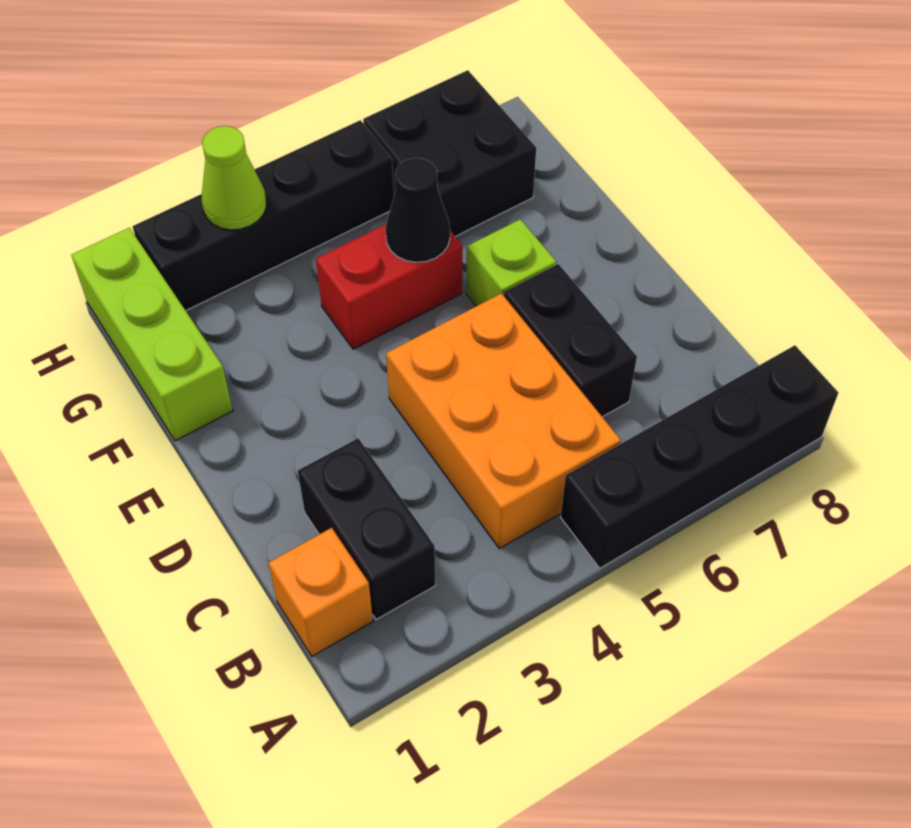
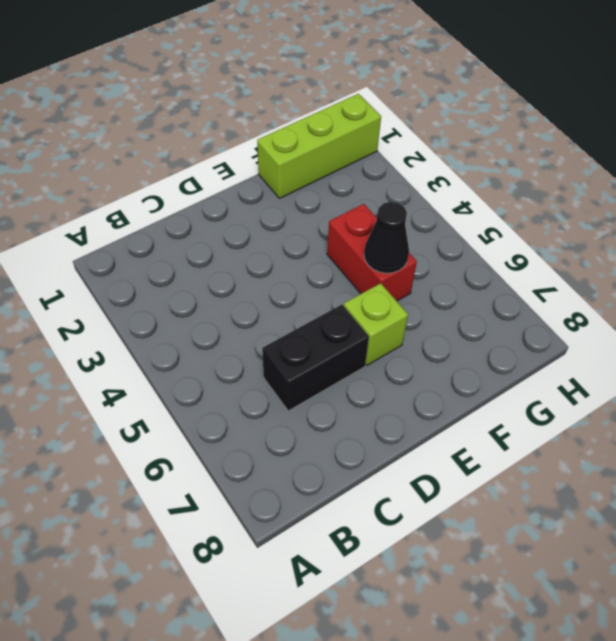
none -> black brick A5:A8 level 1
none -> orange brick B1 level 1
none -> black brick B2:C2 level 1

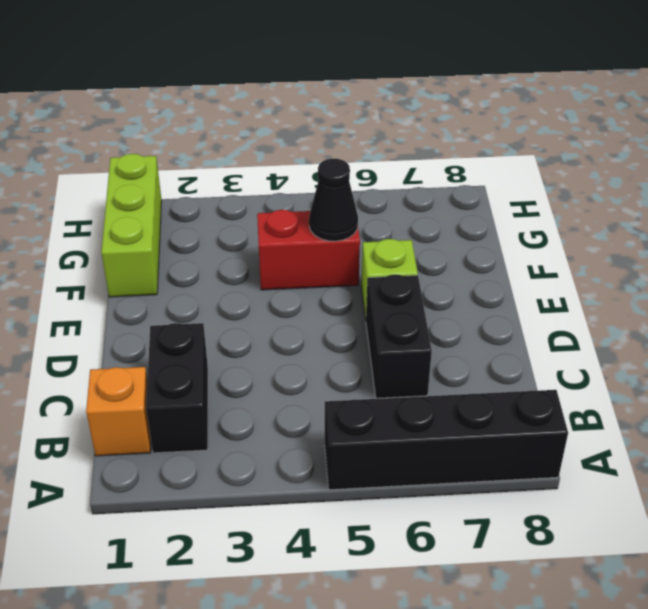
none -> orange brick B4:D5 level 1
none -> black brick G6:H7 level 1
none -> black brick H2:H5 level 1

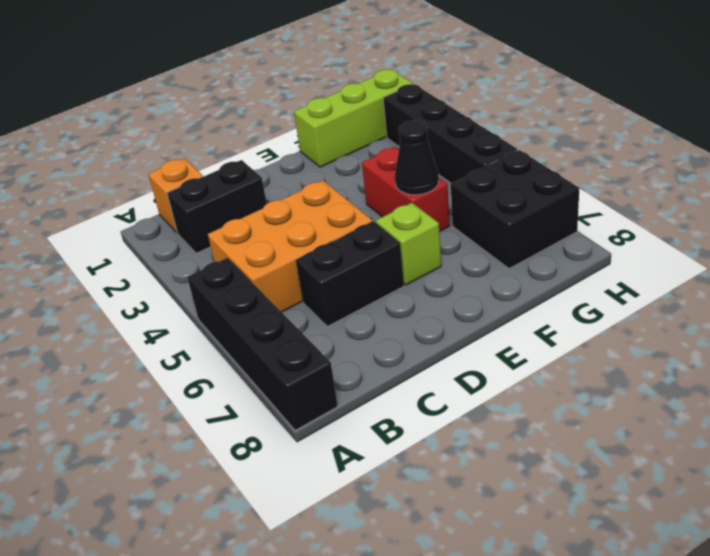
none -> lime cone H3 level 2

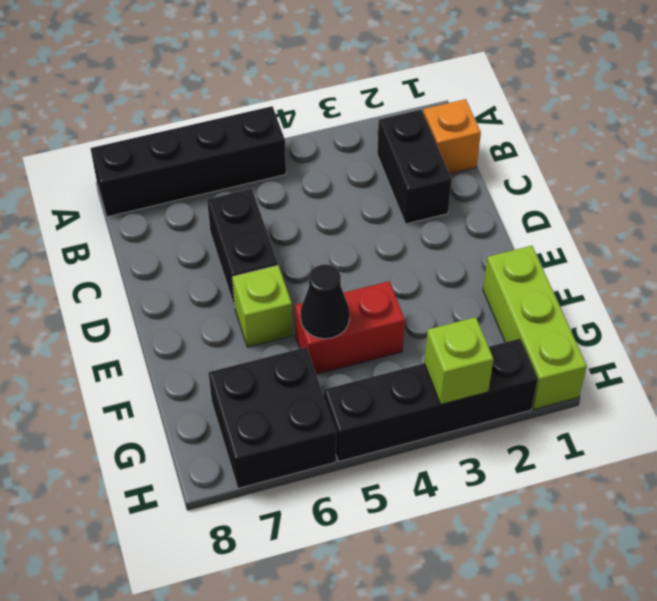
lime brick H3 level 2 -> lime cone H3 level 2
none -> orange brick B4:D5 level 1

